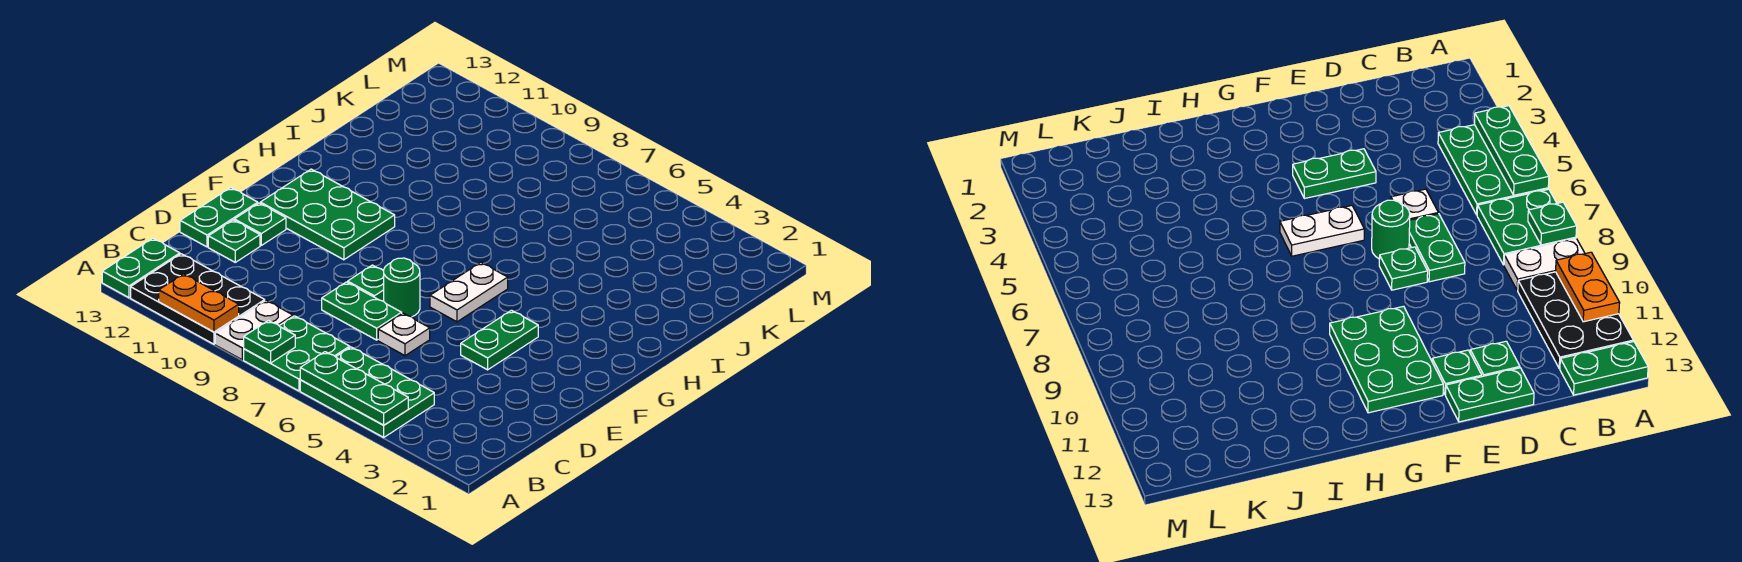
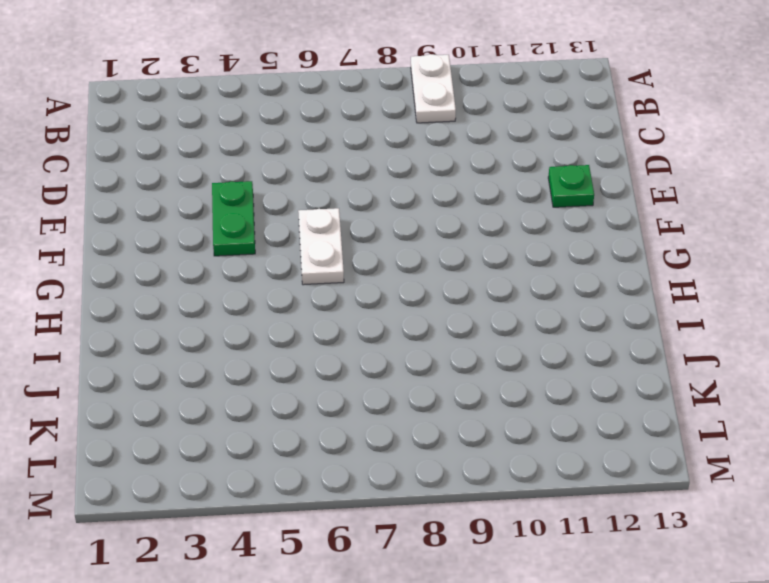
none -> green plate A4:B6 level 1
none -> green plate A7:B8 level 1
none -> black plate A10:B12 level 1

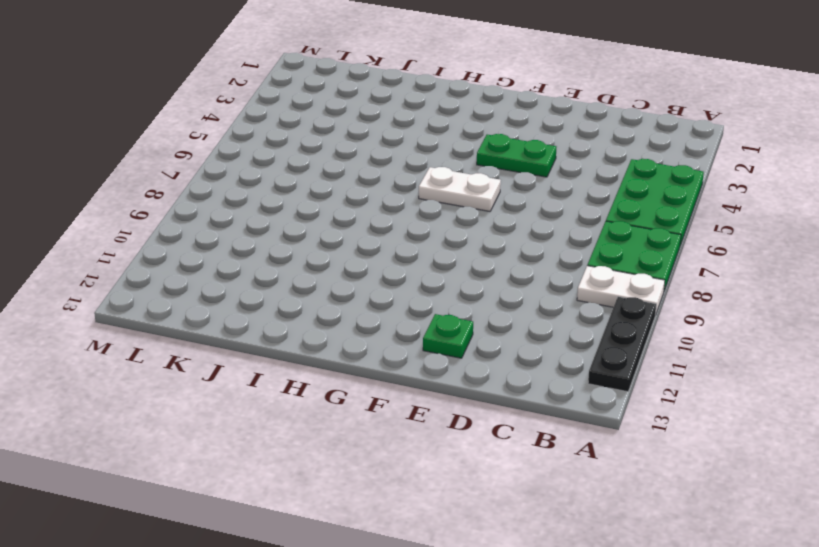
black plate A10:A12 level 1 -> black plate A10:B12 level 1
none -> green plate A13:B13 level 1
none -> white plate D6 level 1
none -> green plate D7:D8 level 1

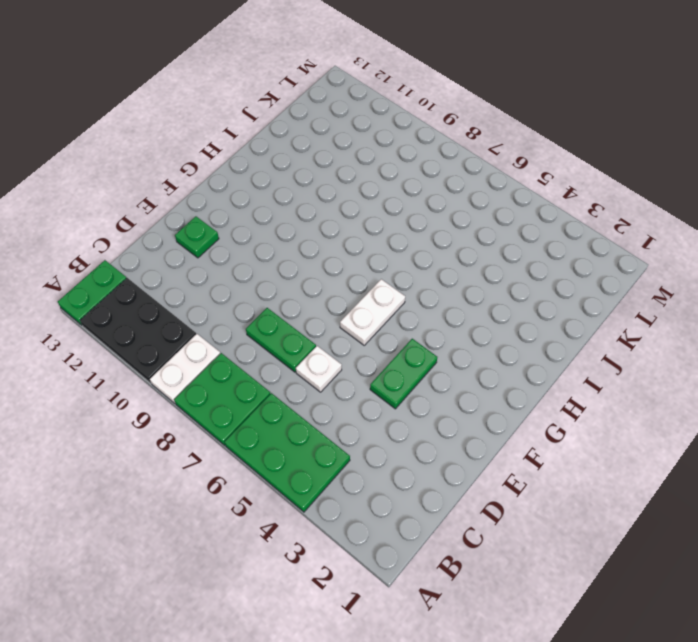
none -> green plate D12 level 1
none -> green plate D13:E13 level 1
none -> green round brick E7 level 1

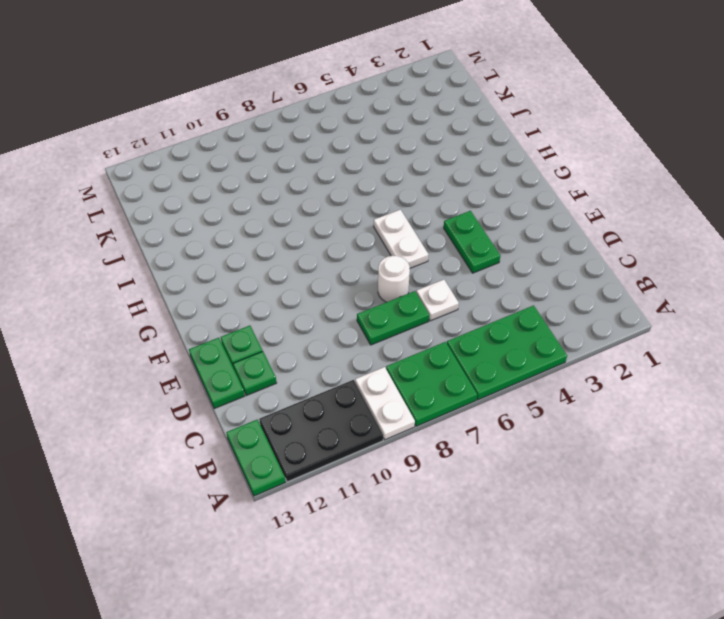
white round brick E7 level 1 -> green round brick E7 level 1
none -> green plate E8 level 1
none -> green plate F10:G12 level 1
none -> green plate A4:A6 level 2

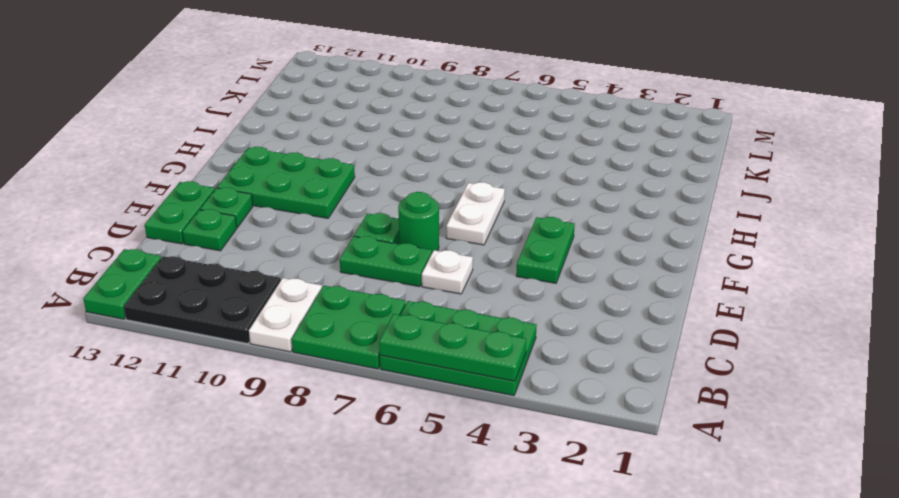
none -> green plate A8 level 2
none -> orange plate A10:A11 level 2

